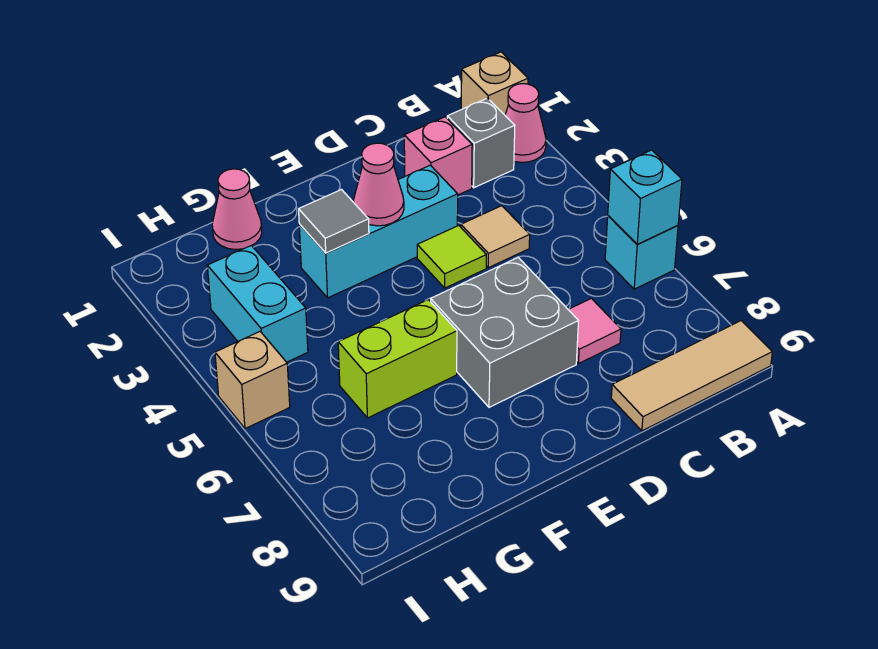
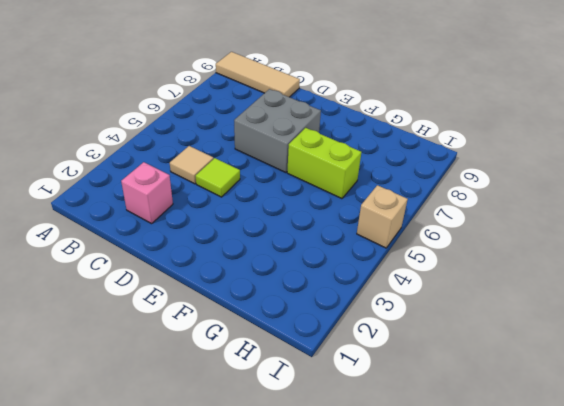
none -> tan brick A1 level 1
none -> pink cone A2 level 1
none -> cyan brick A6 level 1

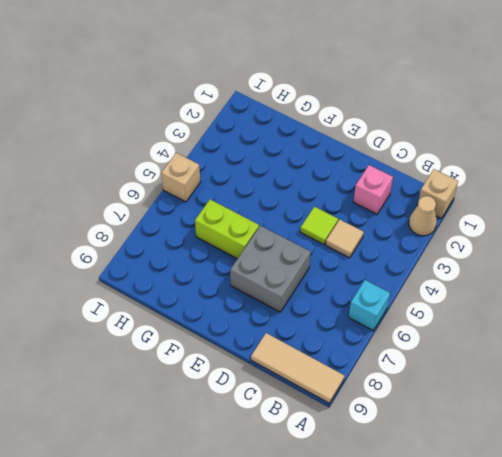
tan cone A2 level 1 -> pink cone A2 level 1
none -> grey brick B2 level 1
none -> pink tile C7 level 1
none -> cyan brick D3:F3 level 1

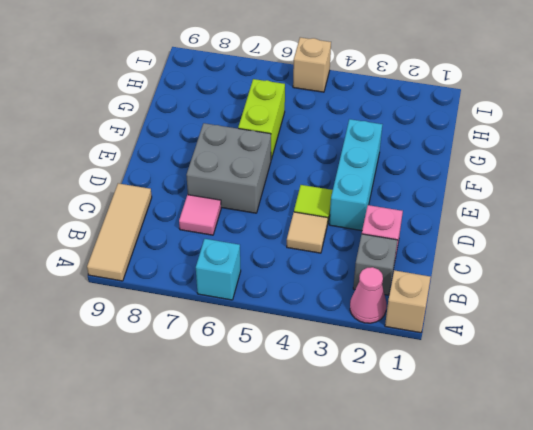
none -> pink cone G1 level 1
none -> cyan brick H3:H4 level 1
none -> cyan brick A6 level 2

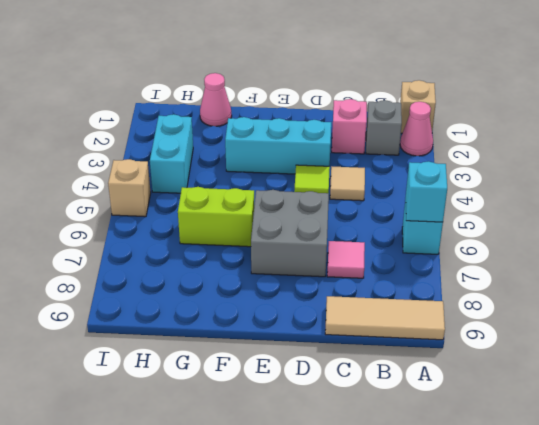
none -> pink cone E3 level 2
none -> grey tile F3 level 2

